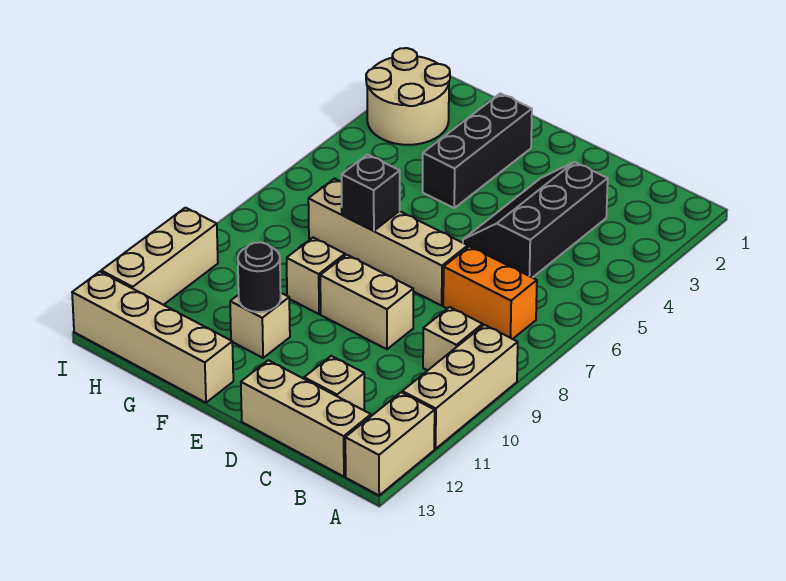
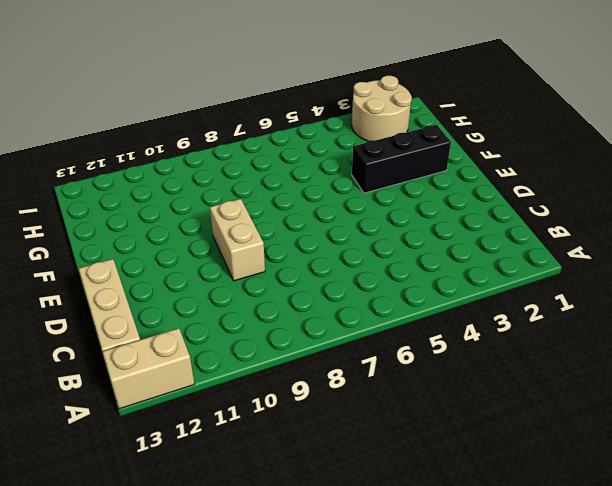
none -> tan brick A9:A11 level 1
none -> orange brick B7:C7 level 1
none -> tan brick B9 level 1

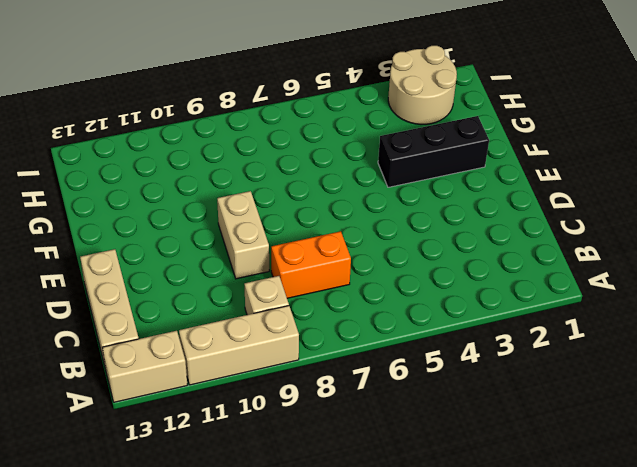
orange brick C7:C8 level 1 -> orange brick B7:C7 level 1
none -> black slope C3:D5 level 1 top C
none -> tan brick C12 level 1
none -> tan brick D7:G7 level 1

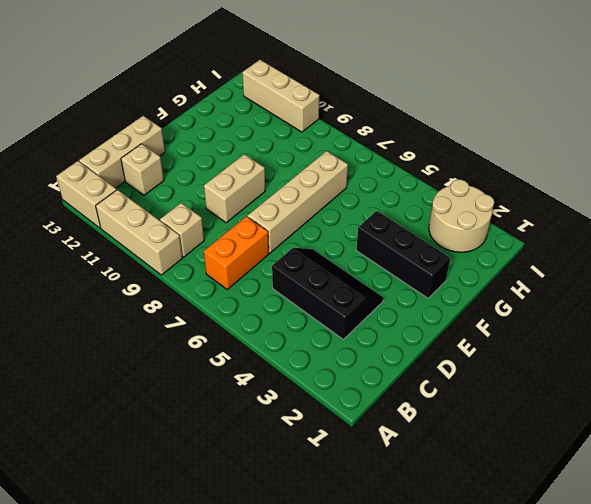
none -> tan brick F9 level 1
none -> tan brick F11 level 1
none -> tan brick F13:I13 level 1

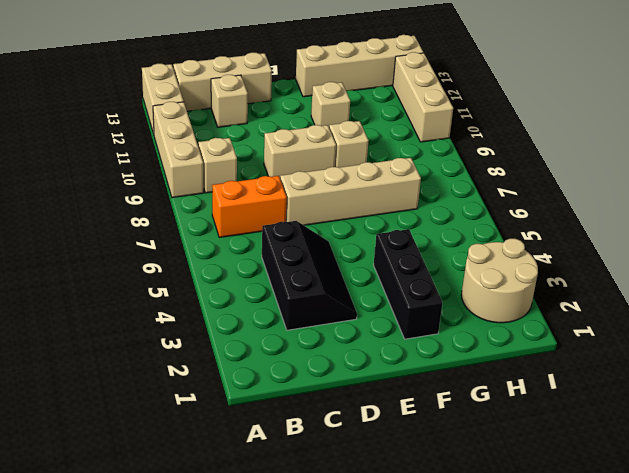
none -> black brick F7 level 2
none -> black round brick F11 level 2

